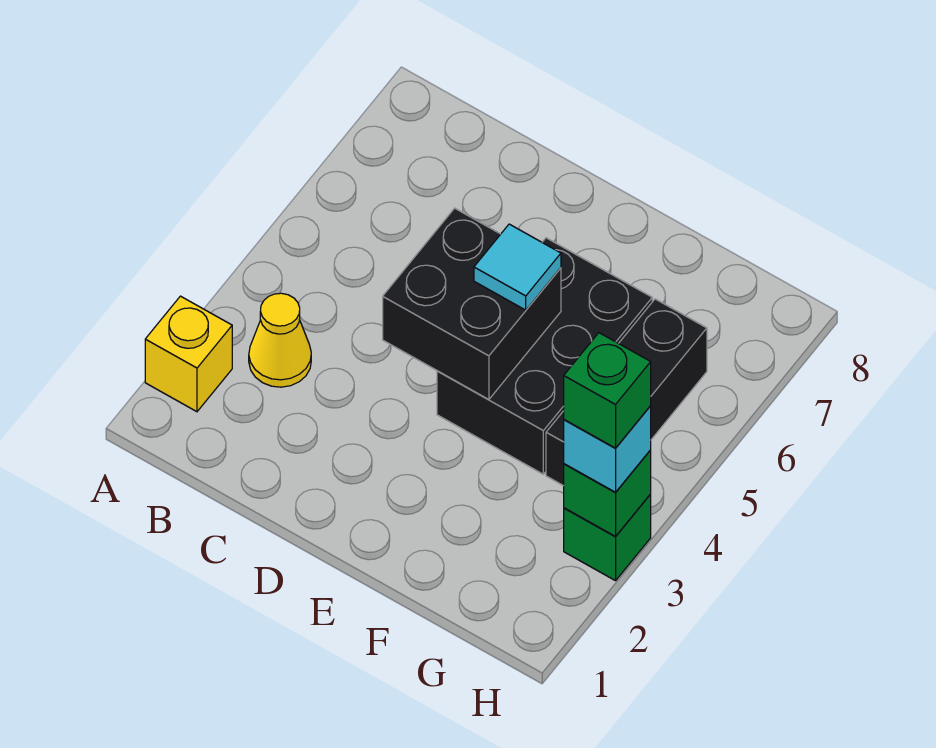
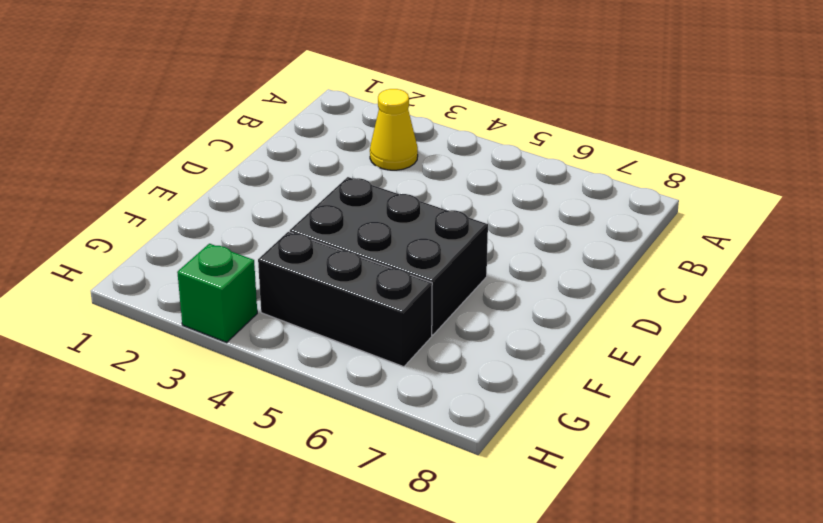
none -> yellow brick A2 level 1
none -> black brick D4:E5 level 2

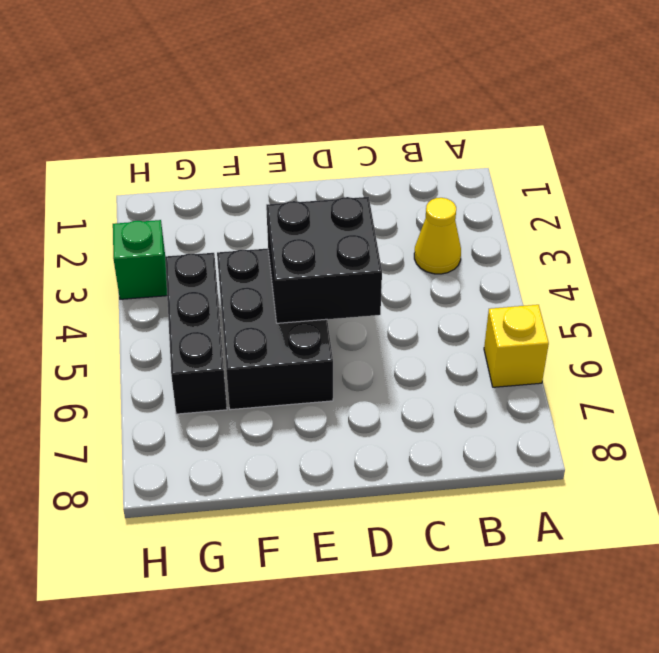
yellow brick A6 level 1 -> yellow brick A2 level 1
none -> green brick H3 level 2
none -> cyan tile E5 level 3

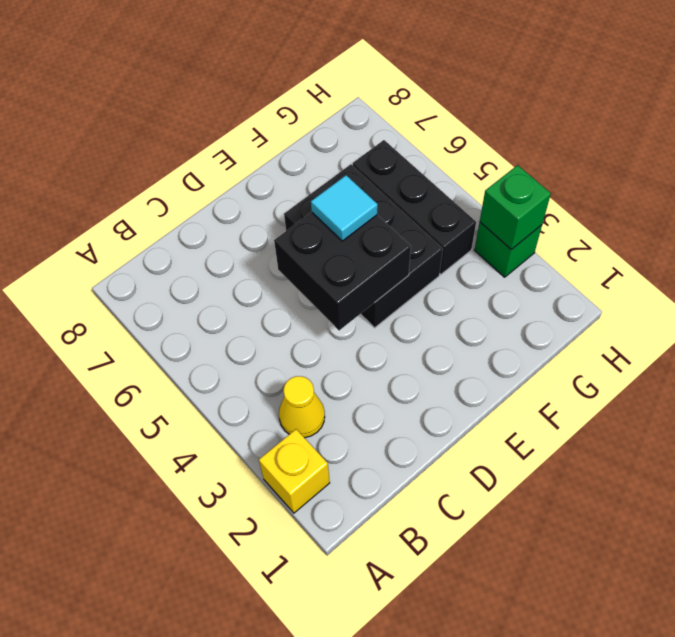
none -> cyan brick H3 level 3
none -> green brick H3 level 4

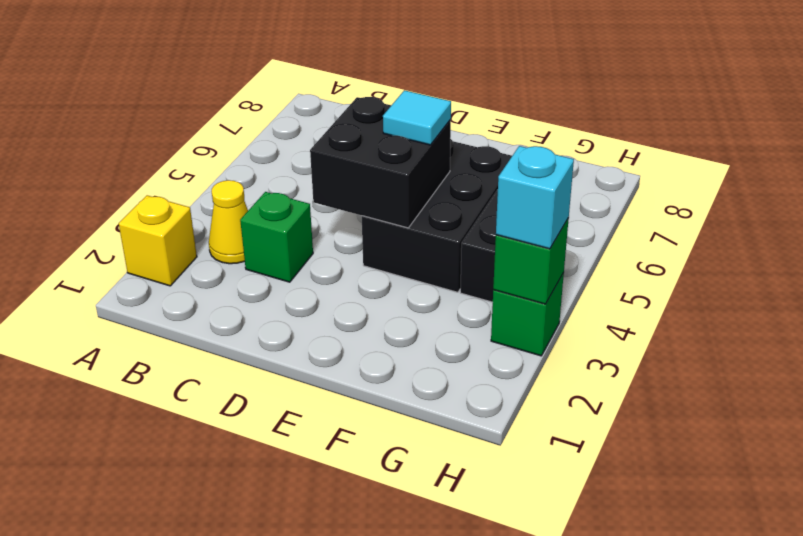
green brick C3 level 1 -> green brick H3 level 4

